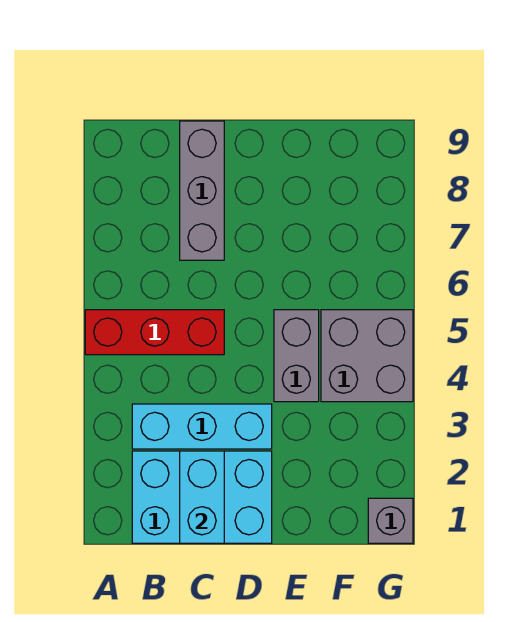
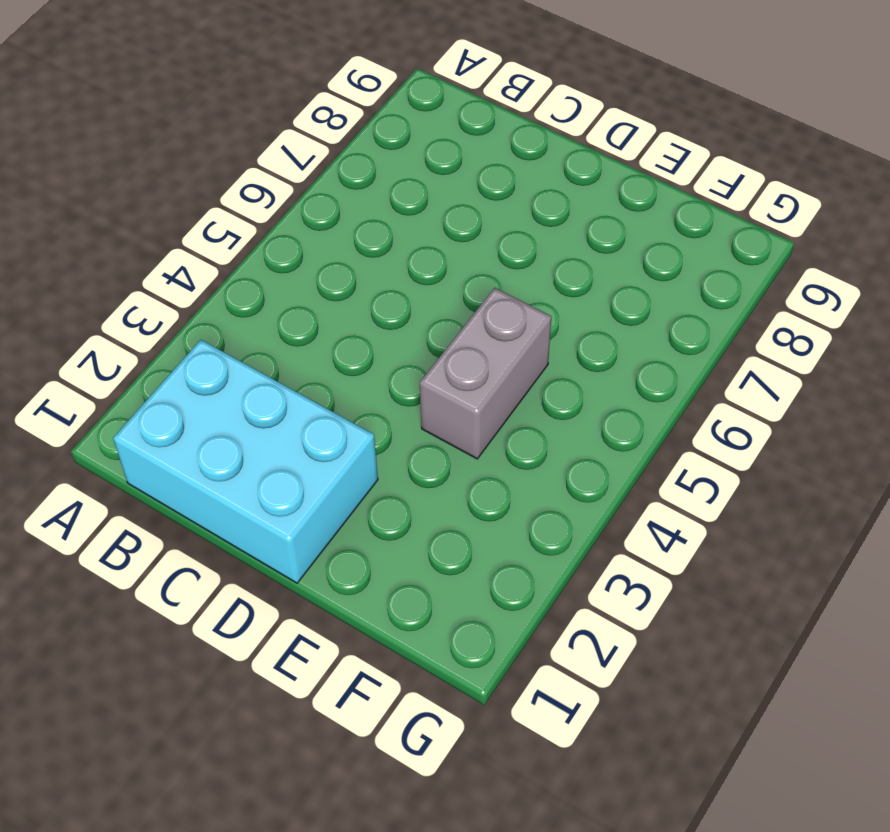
none -> red brick A5:C5 level 1
none -> cyan brick B3:D3 level 1

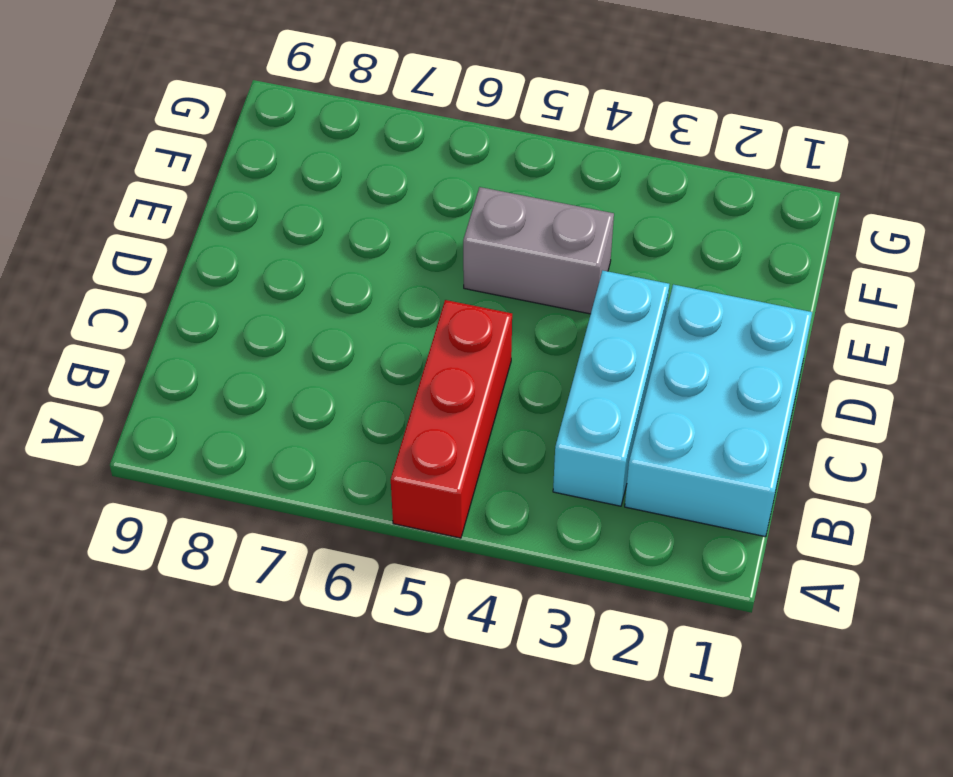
none -> grey brick C7:C9 level 1
none -> grey brick F4:G5 level 1

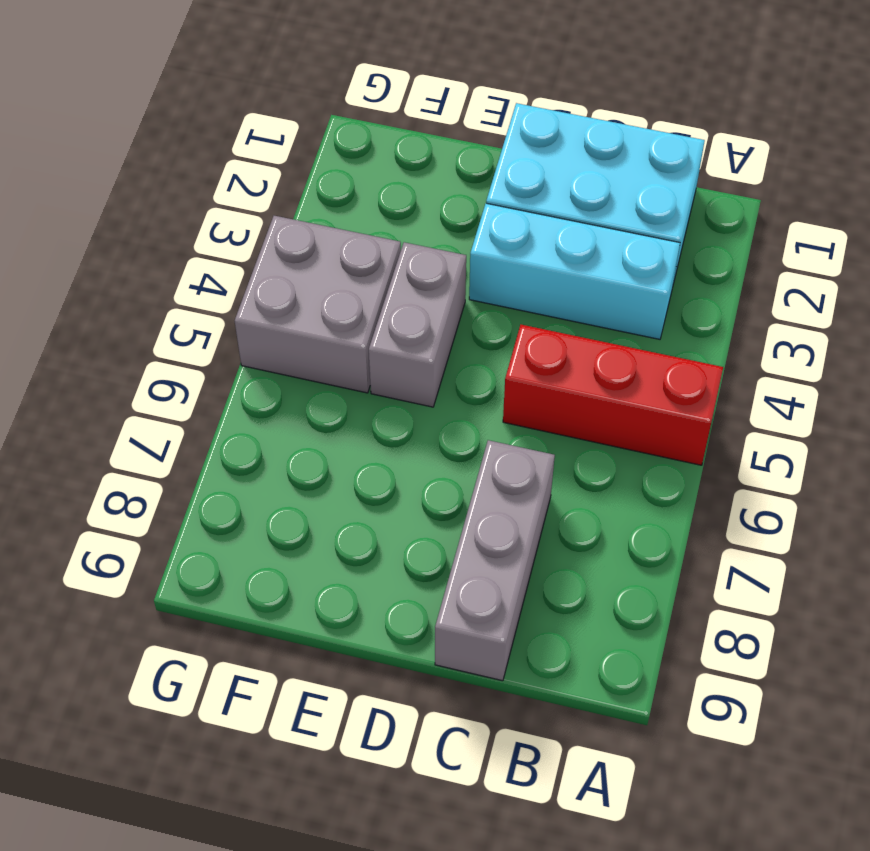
none -> grey brick G1 level 1
none -> cyan brick C1:C2 level 2

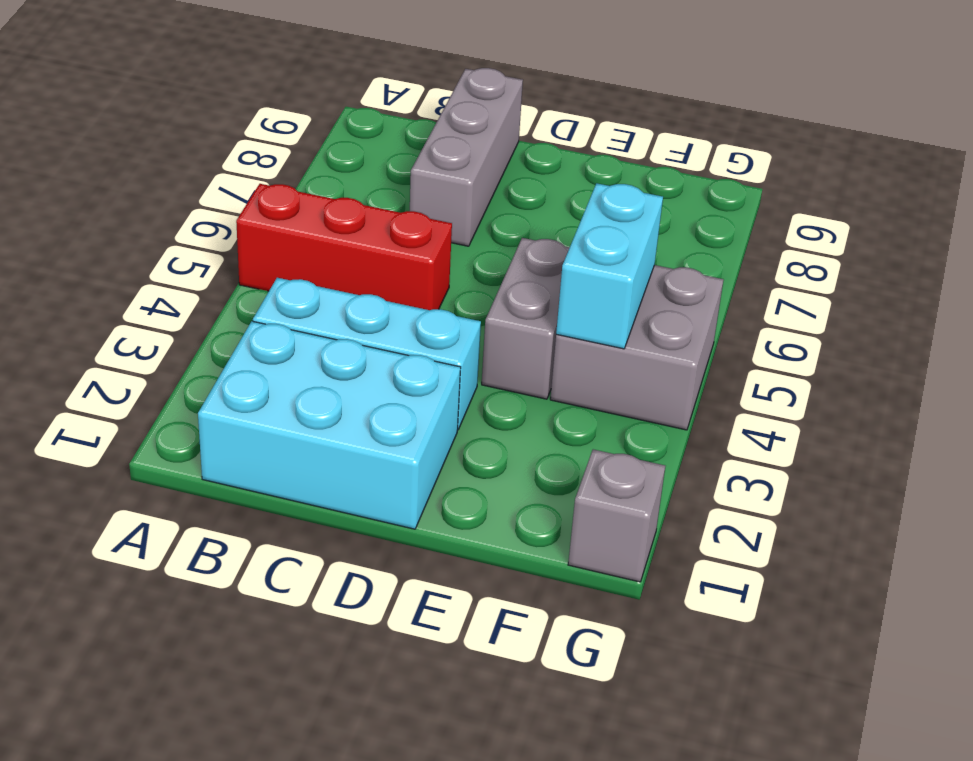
cyan brick F4:F5 level 2 -> cyan brick C1:C2 level 2

